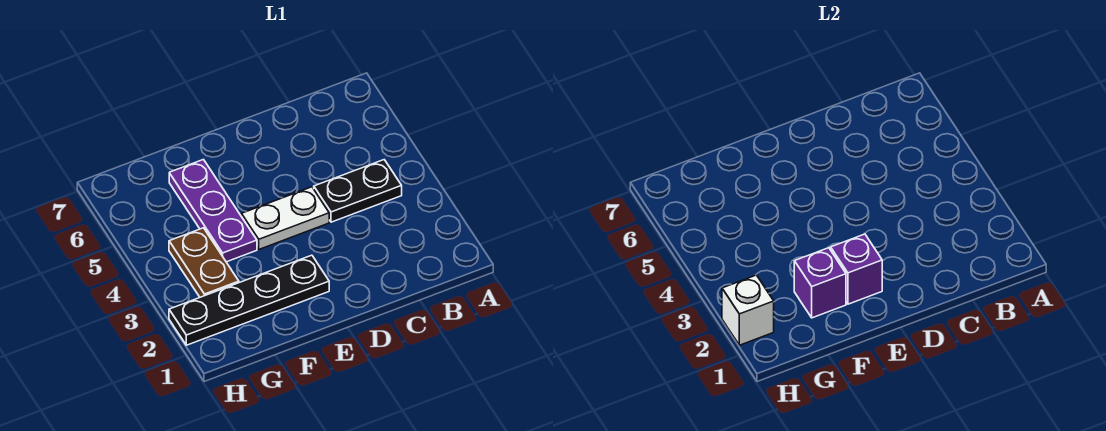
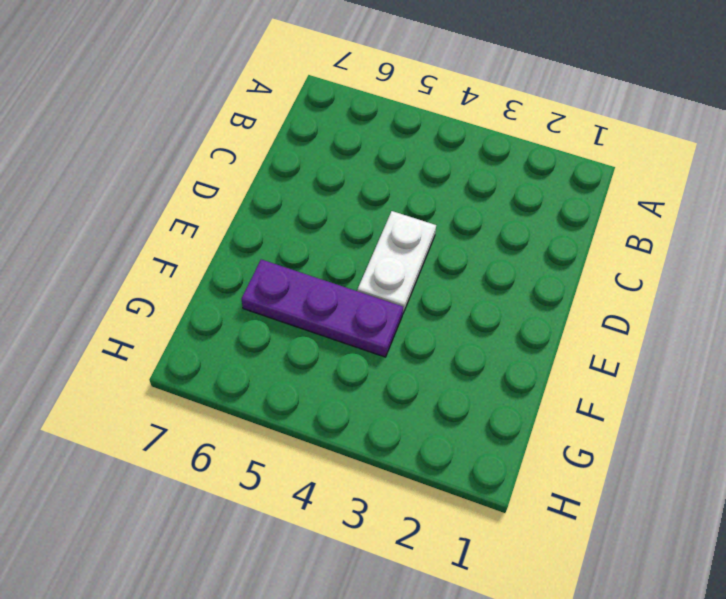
none -> black plate B4:C4 level 1
none -> black plate E2:H2 level 1

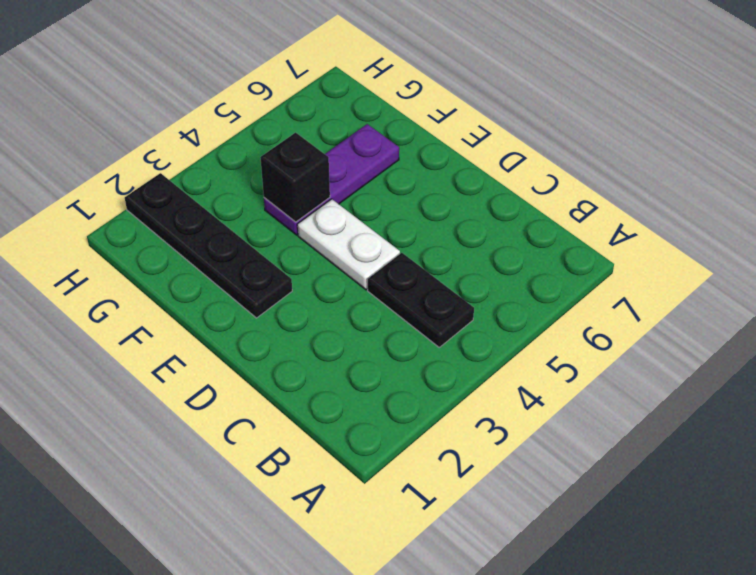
black brick F4 level 2 -> none
none -> brown plate G3:G4 level 1
none -> purple brick E2 level 2

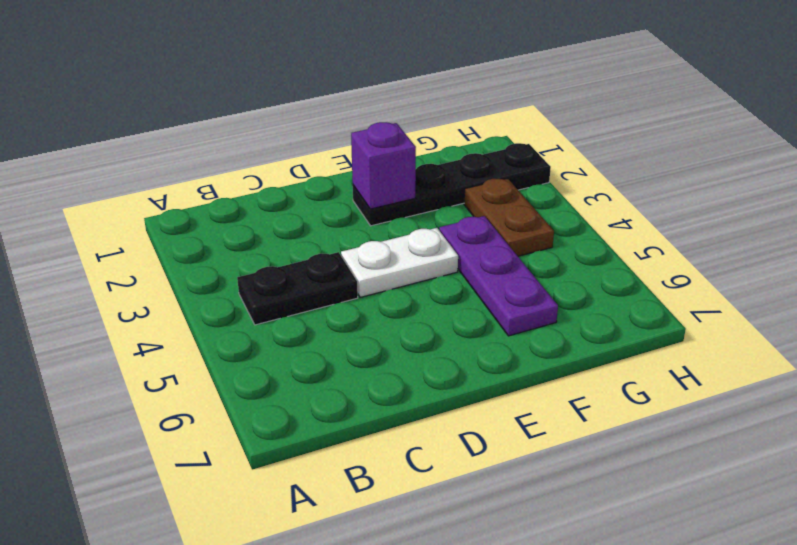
none -> purple brick F2 level 2
none -> white brick H2 level 2

